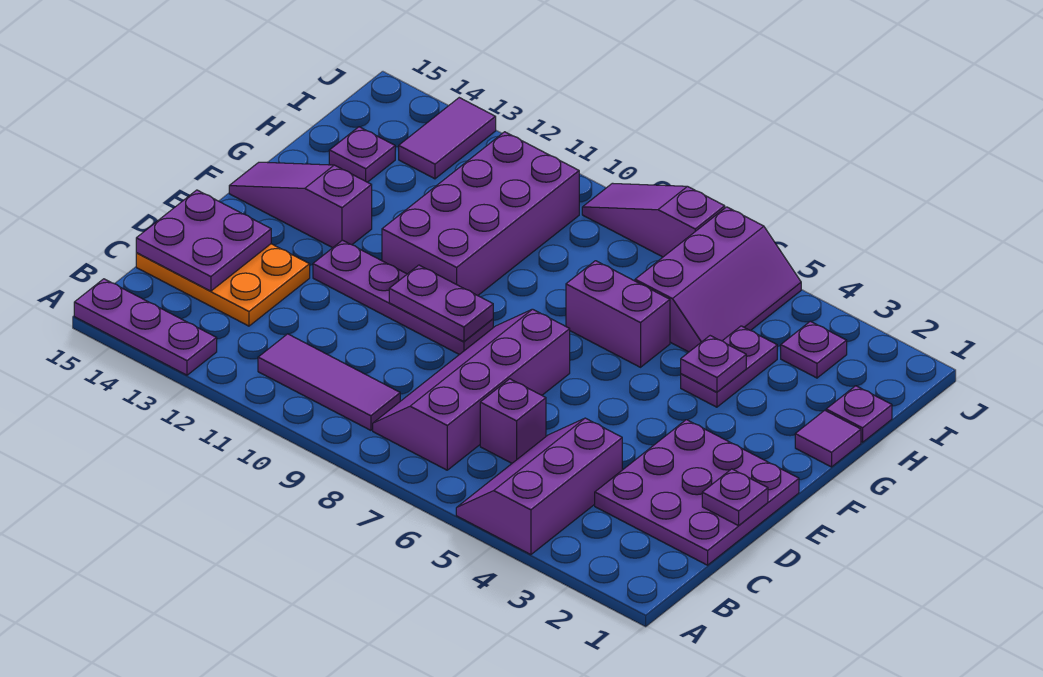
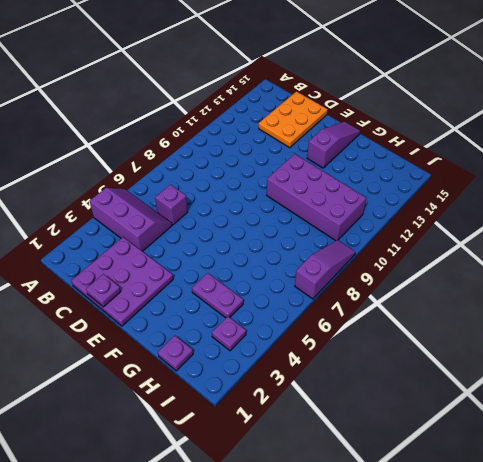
none -> purple plate A13:A15 level 1
none -> purple slope B7:E8 level 1 top 7
none -> purple tile B9:B11 level 1

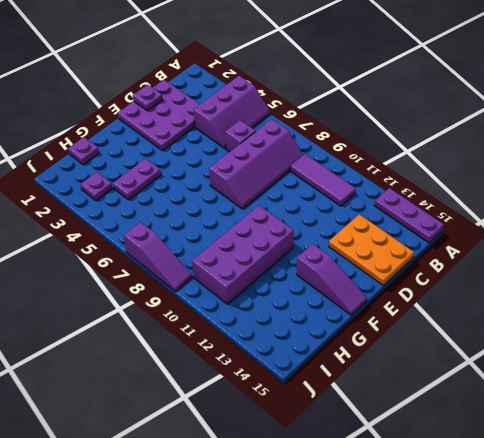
none -> purple plate E9:E12 level 1
none -> purple tile G1 level 1
none -> purple brick G6:G7 level 1

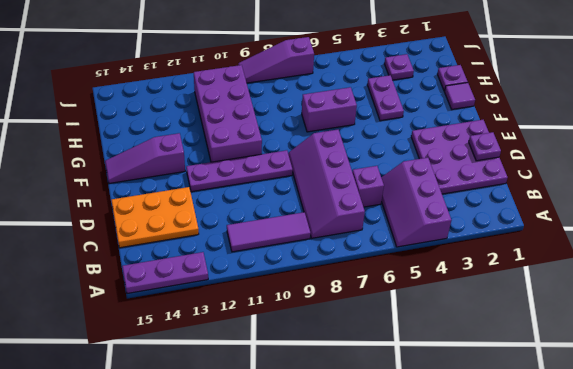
none -> purple slope H5:J6 level 1 top 6
none -> purple plate H14 level 1
none -> purple tile I13:J13 level 1

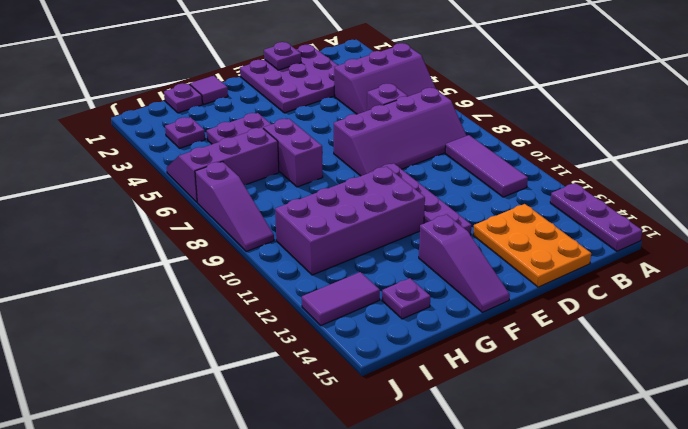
none -> purple plate C14:D15 level 2
none -> purple plate E9:E10 level 2
none -> purple plate G4 level 2

